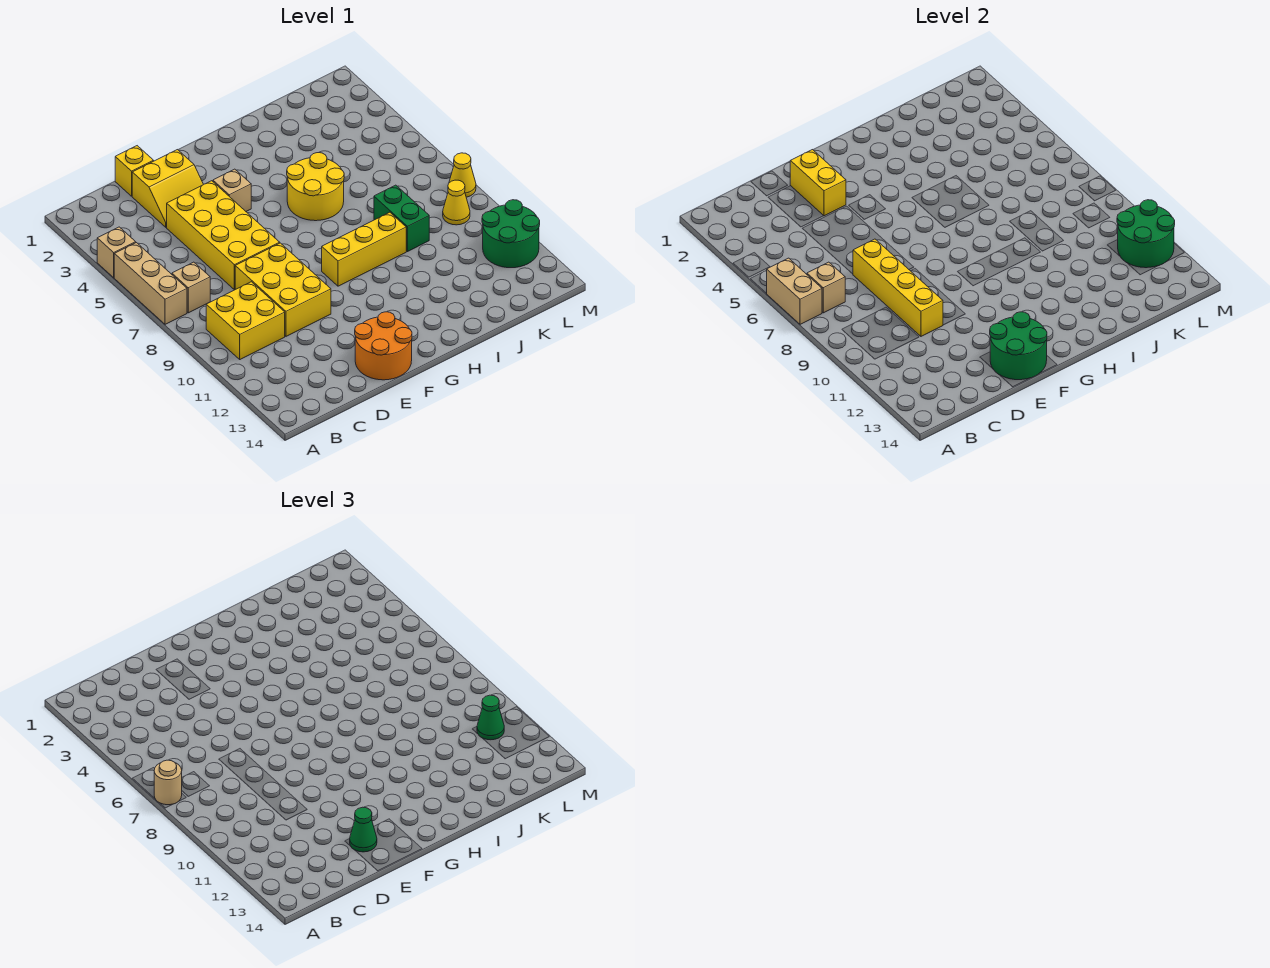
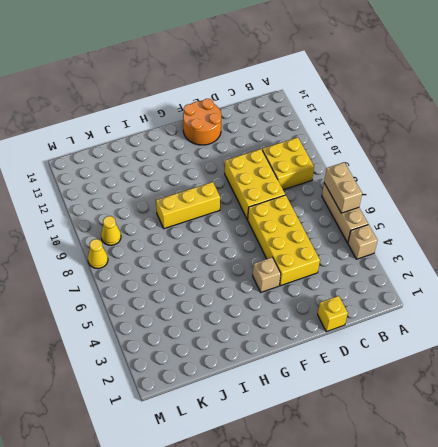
none -> tan brick B7 level 1
none -> yellow slope D2:E3 level 1 top 2
none -> yellow round brick H5:I6 level 1

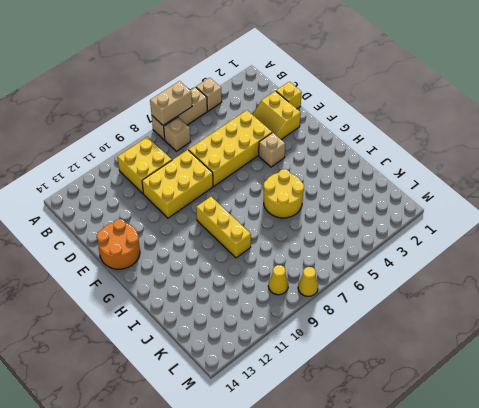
none -> green brick J8:J9 level 1
none -> green round brick L11:M12 level 1
none -> tan brick B7 level 2

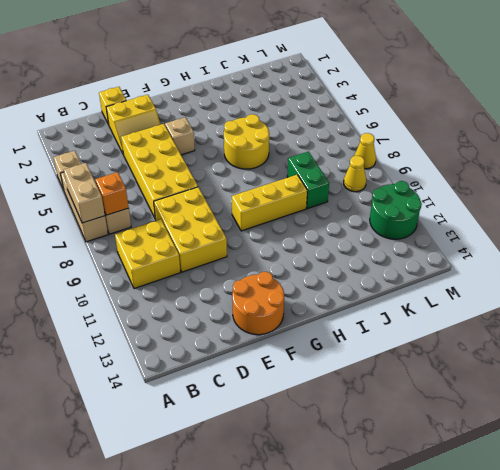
orange brick B7 level 2 -> tan brick B7 level 2
none -> yellow brick D7:D10 level 2
none -> yellow brick E2:E3 level 2
none -> green round brick E13:F14 level 2

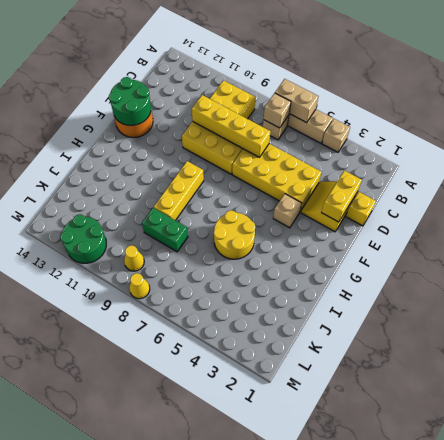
yellow brick D2:E2 level 2 -> yellow brick E2:E3 level 2
none -> green round brick L11:M12 level 2
none -> tan round brick A7 level 3
none -> green cone E13 level 3

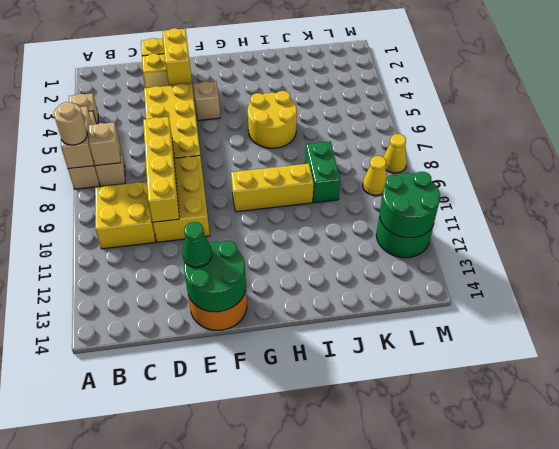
none -> green cone L11 level 3

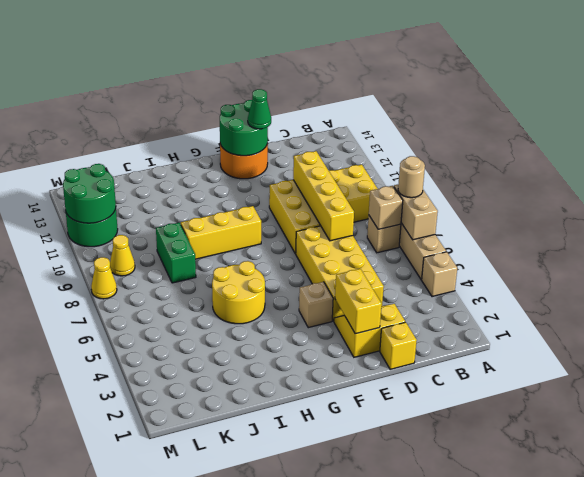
none -> green cone L11 level 3

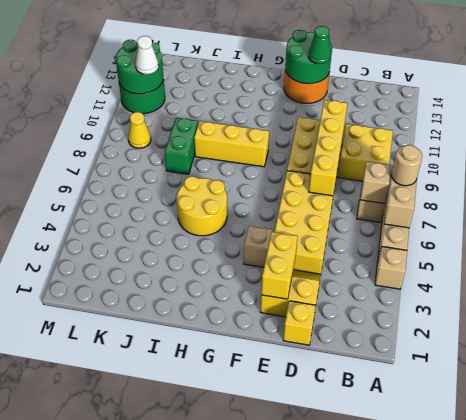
white cone L11 level 3 -> green cone L11 level 3
none -> yellow cone M8 level 1

